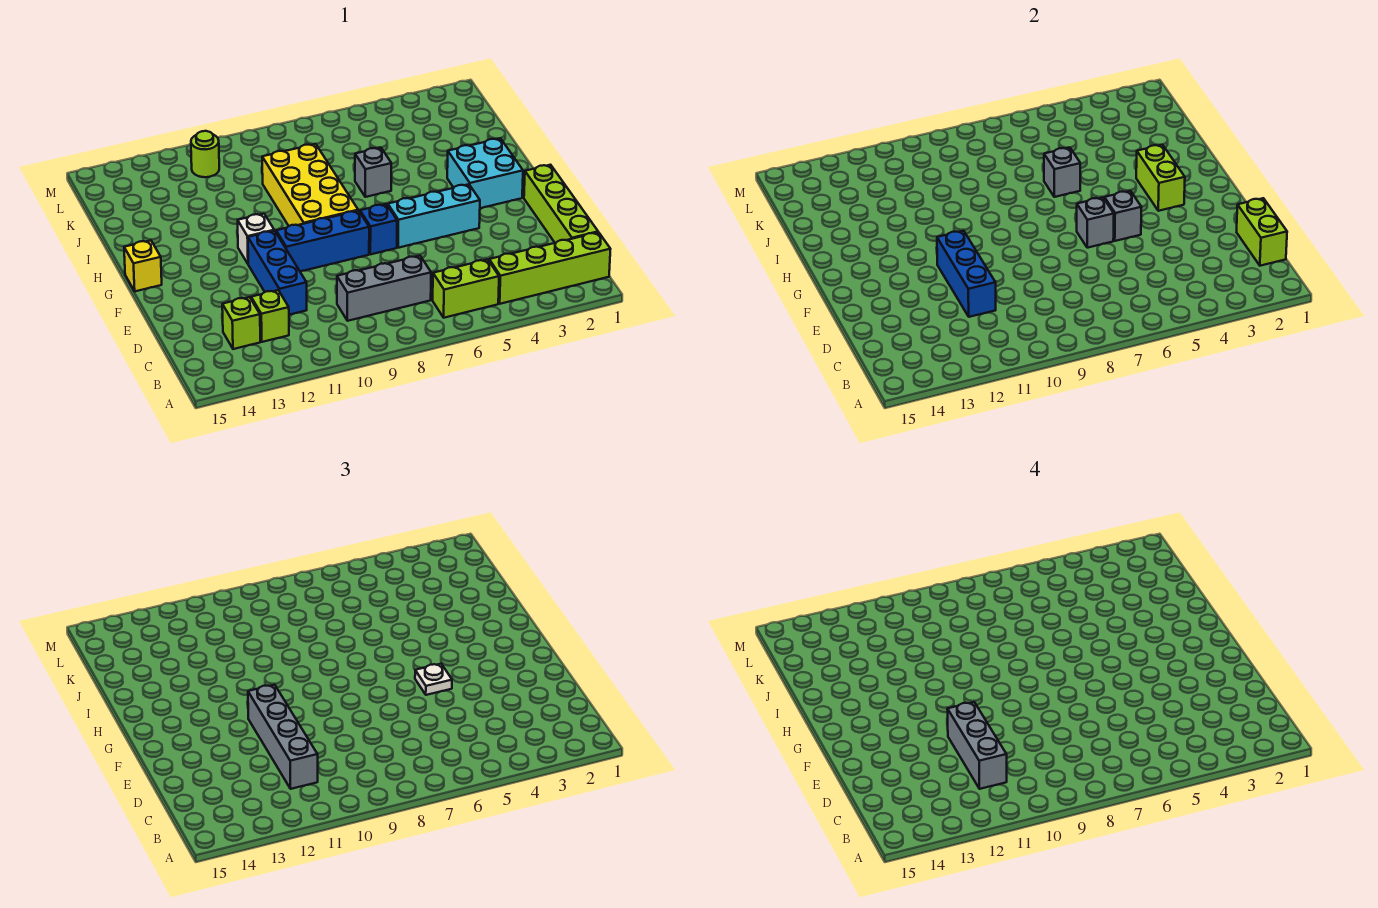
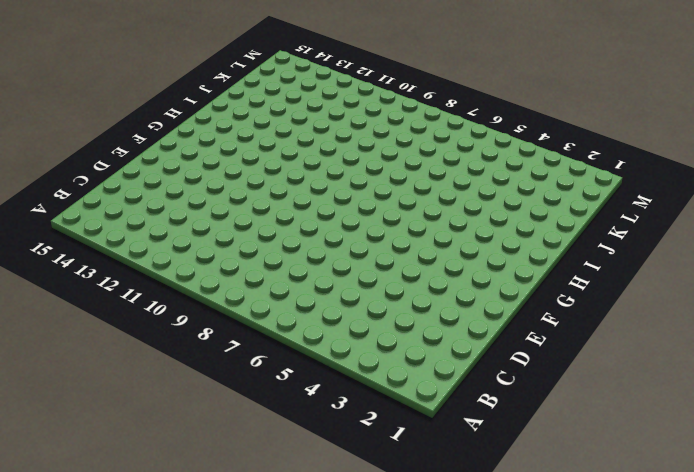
none -> lime brick B1:B4 level 1
none -> lime brick B5:B6 level 1
none -> lime brick C1:F1 level 1

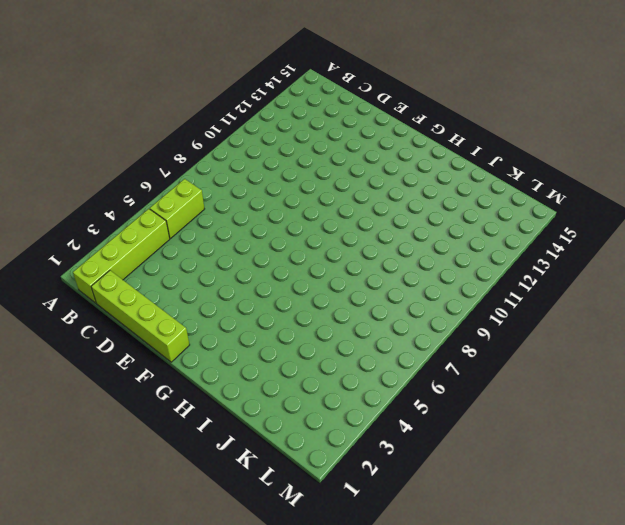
none -> grey brick C7:C9 level 1
none -> lime brick C12 level 1
none -> lime brick C13 level 1

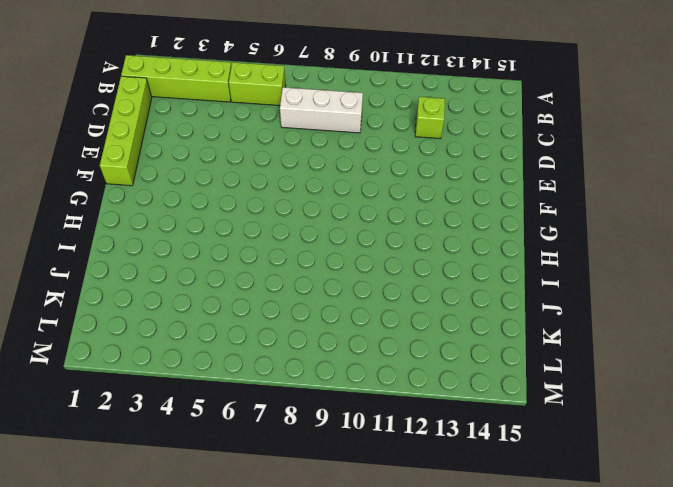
white brick C7:C9 level 1 -> grey brick C7:C9 level 1
none -> lime brick C13 level 1
none -> blue brick D11:F11 level 1
none -> cyan brick F4:F6 level 1

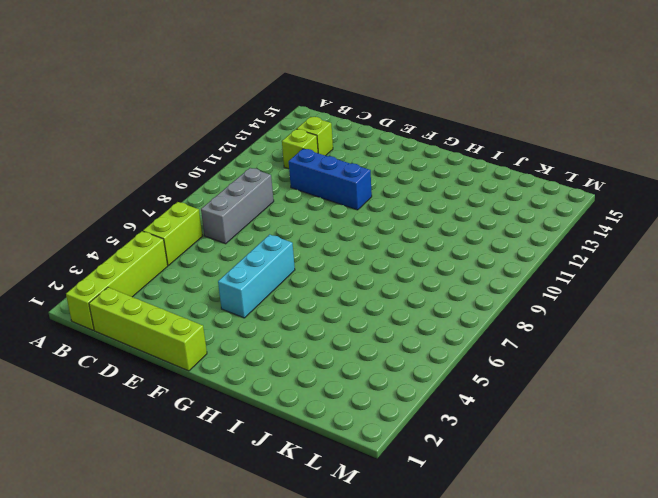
none -> blue brick F7 level 1
none -> blue brick F8:F10 level 1
none -> cyan brick G2:H3 level 1

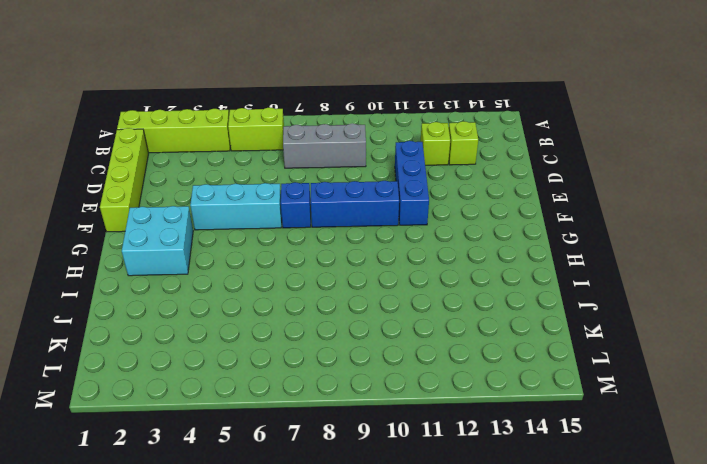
none -> yellow brick G8:J9 level 1
none -> white brick G11 level 1
none -> yellow brick G15 level 1

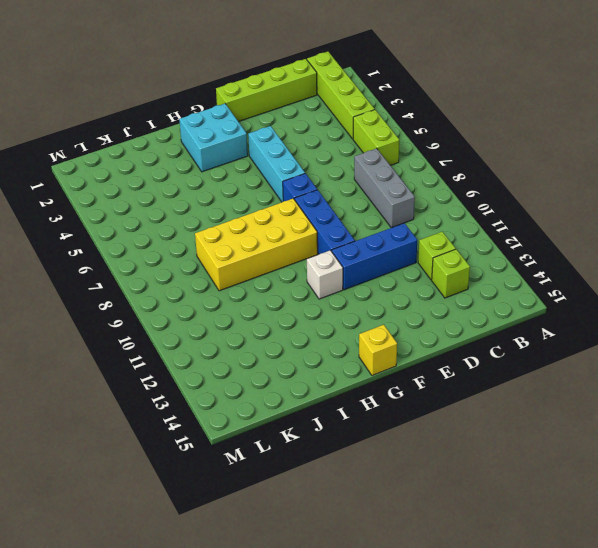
none -> grey brick I6 level 1
none -> lime round brick L11 level 1
none -> lime brick C1:D1 level 2

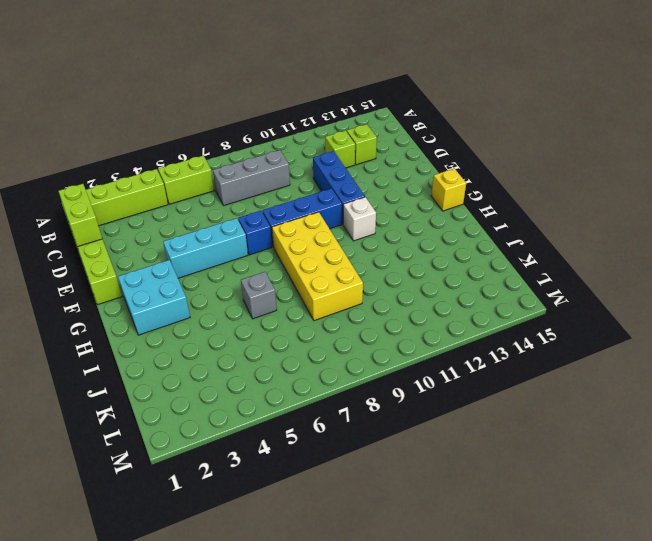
none -> lime round brick L11 level 1
none -> blue brick D11:F11 level 2
none -> grey brick F5 level 2

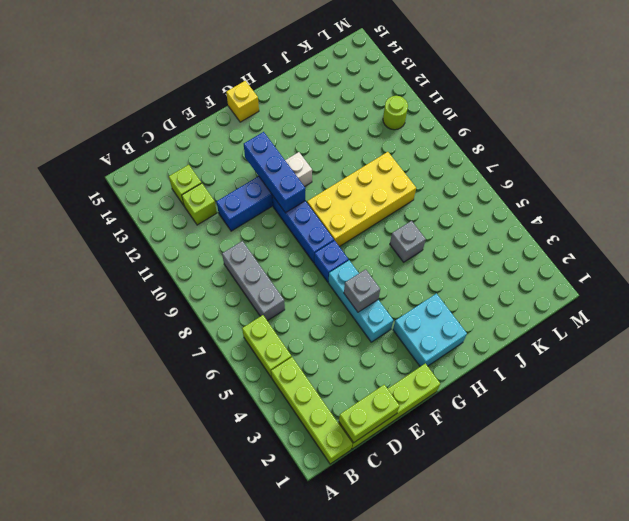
blue brick F10:F12 level 2 -> blue brick D11:F11 level 2
none -> grey brick F6 level 2
none -> lime brick G3:H3 level 2
none -> grey brick I6 level 2

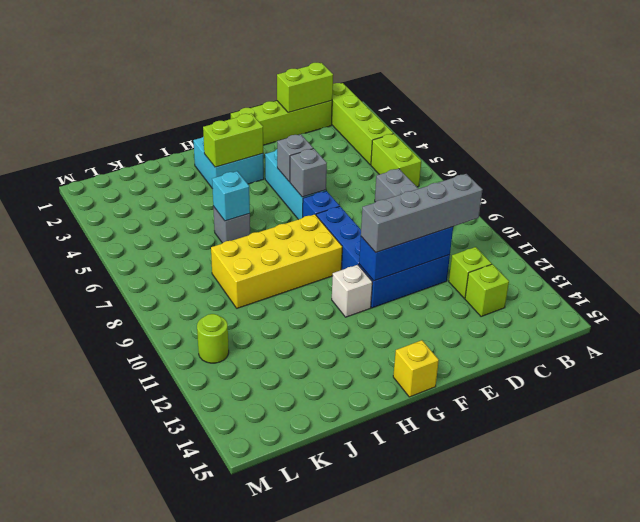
cyan brick I6 level 2 -> grey brick I6 level 2
none -> white plate F5 level 3
none -> grey brick C11:E11 level 4

